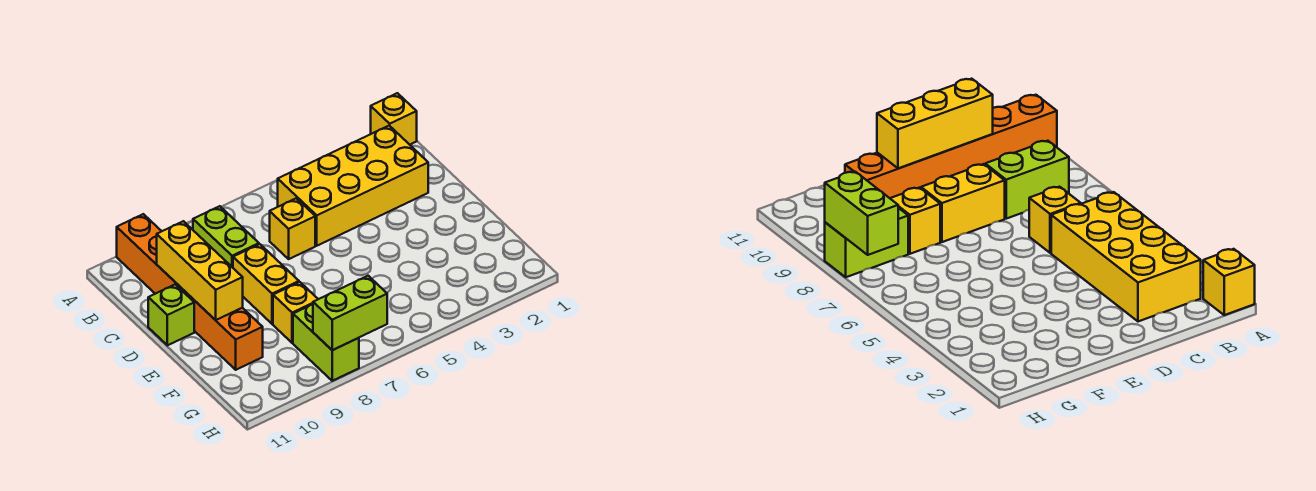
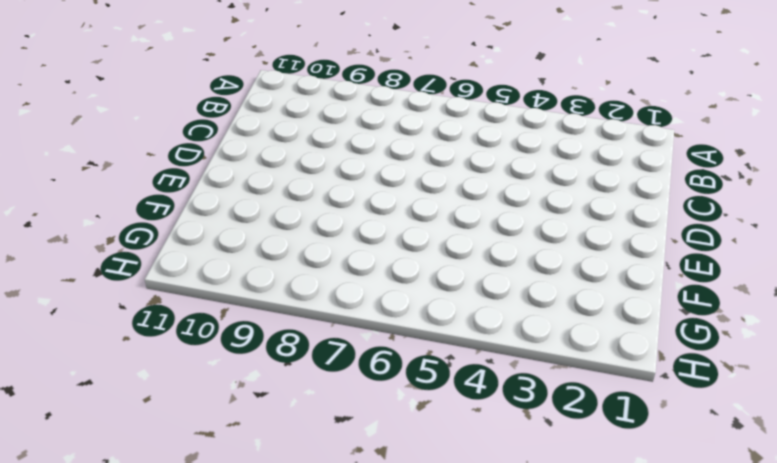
none -> yellow brick A1 level 1
none -> orange brick A10:F10 level 1

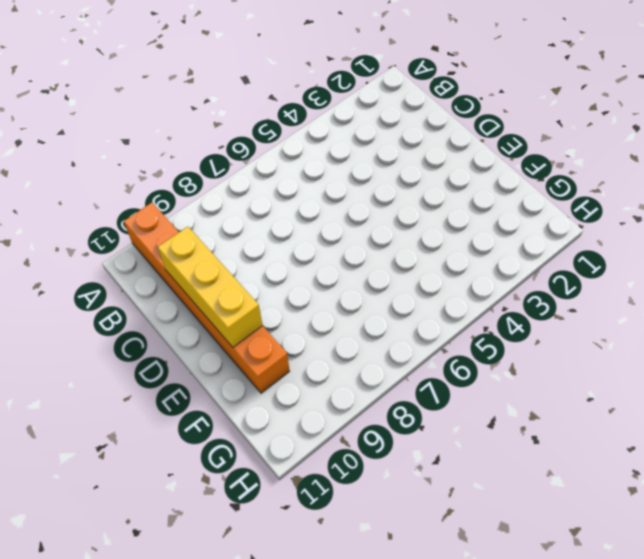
none -> yellow brick A1 level 1
none -> yellow brick B2:C5 level 1

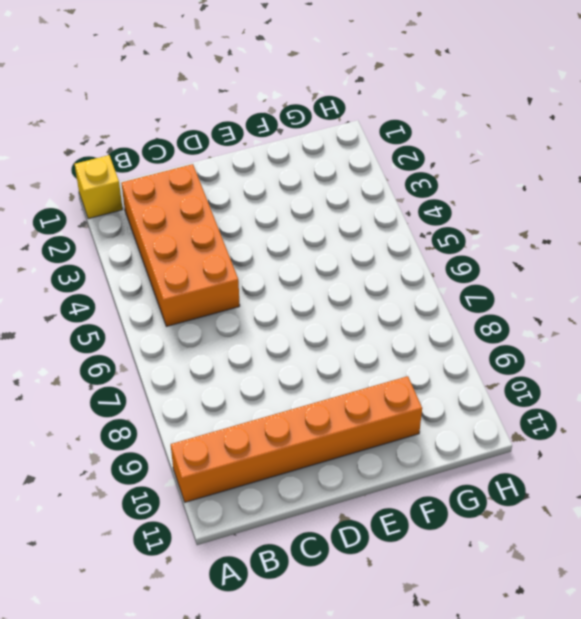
orange brick B2:C5 level 1 -> yellow brick B2:C5 level 1
none -> lime brick B8:C8 level 1
none -> yellow brick C6 level 1

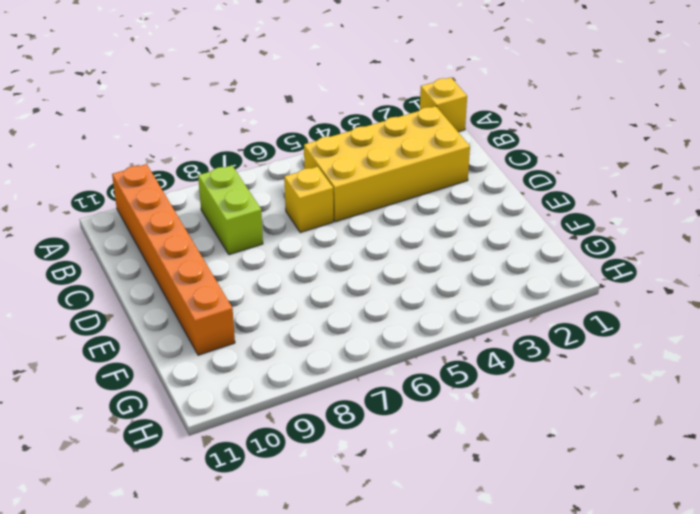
none -> yellow brick D8:E8 level 1
none -> lime brick D11 level 1

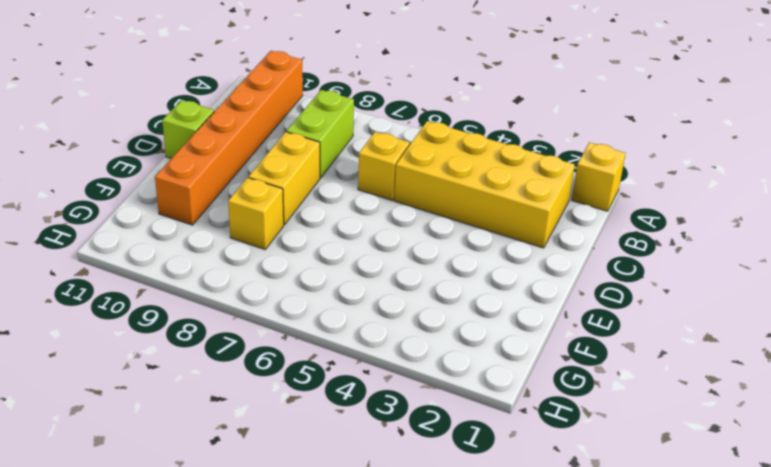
none -> lime brick G8:H8 level 1
none -> yellow brick C10:E10 level 2

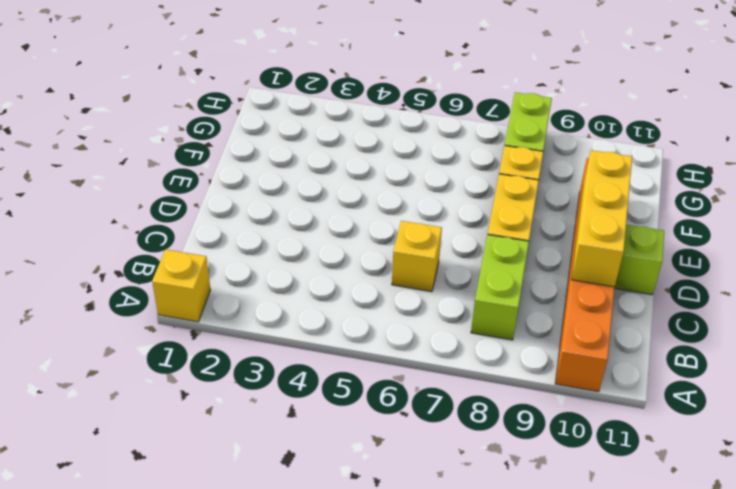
none -> yellow brick B2:C5 level 1
none -> lime brick H7:H8 level 2

